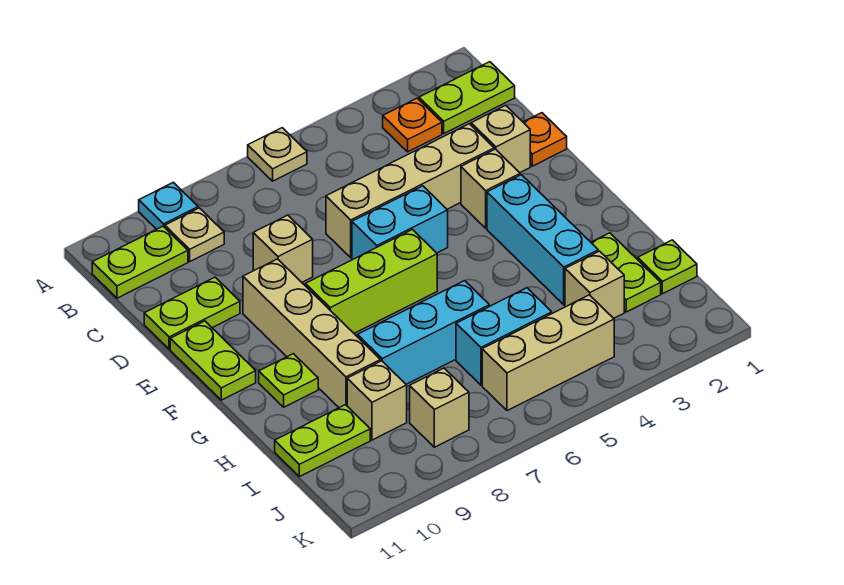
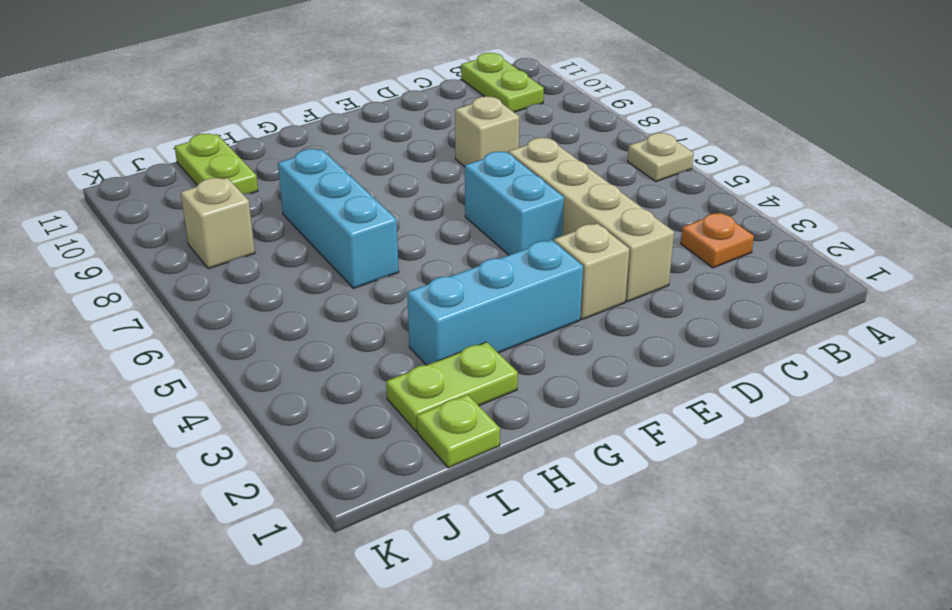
none -> cyan plate A9 level 1
none -> lime plate B1:B2 level 1
none -> tan plate B9 level 1

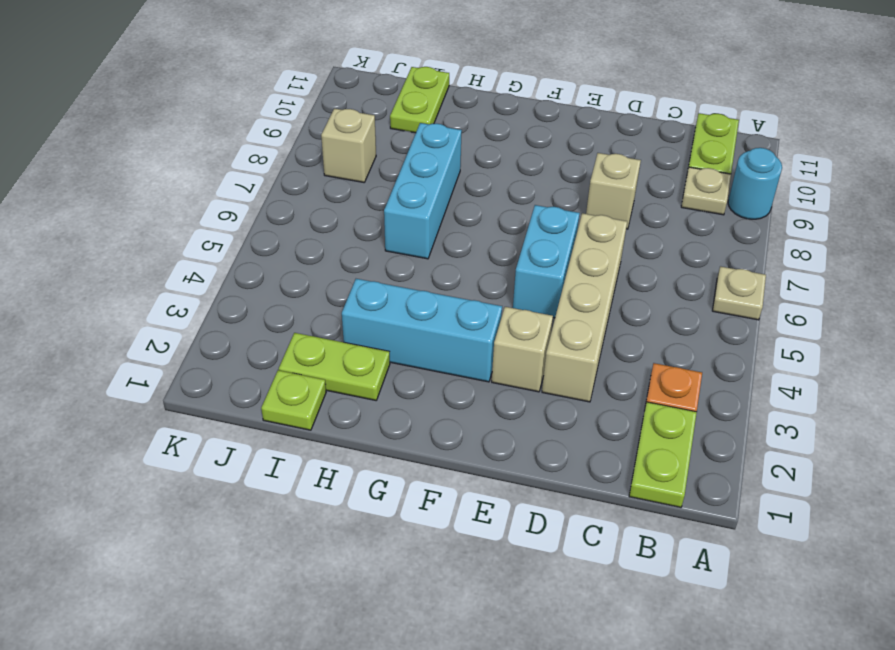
cyan round brick A9 level 1 -> cyan plate A9 level 1
none -> orange plate D1 level 1
none -> tan brick D2 level 1
none -> lime plate D10:D11 level 1

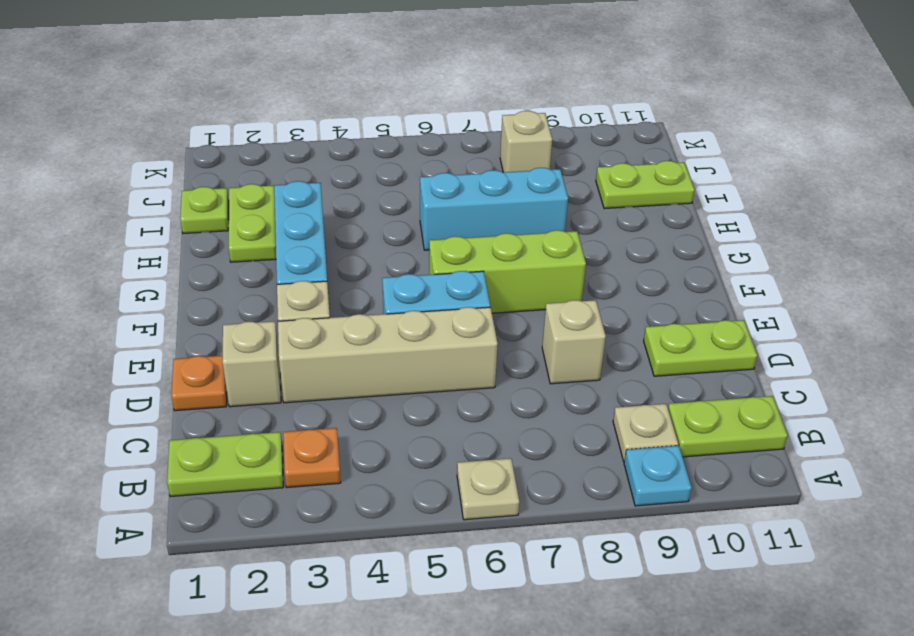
none -> tan brick E9:H9 level 1
none -> lime plate E11:F11 level 1
none -> lime plate G10 level 1

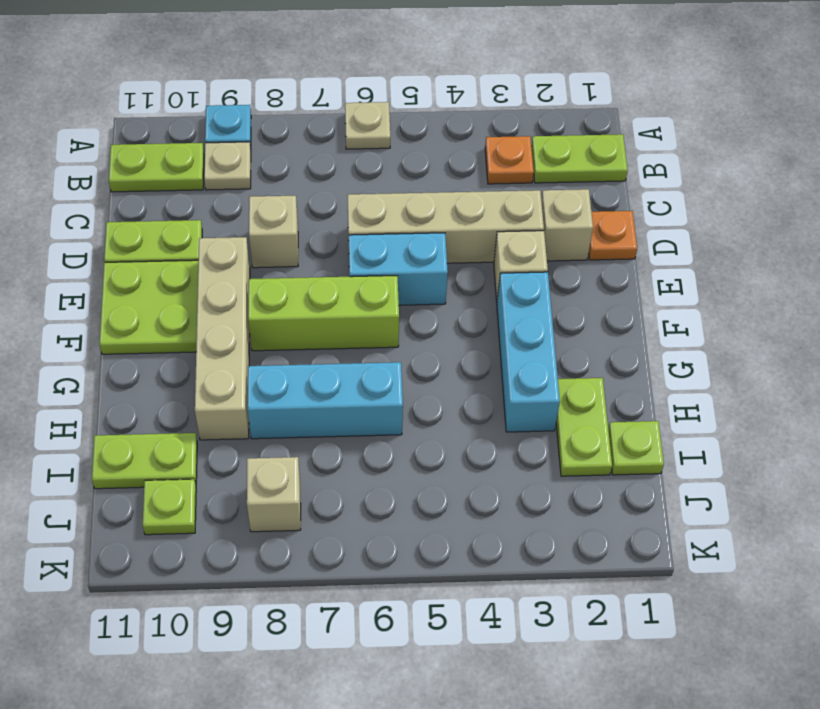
lime plate E10:F11 level 1 -> lime plate E11:F11 level 1
lime plate J10 level 1 -> lime plate G10 level 1
none -> tan brick I3 level 1
none -> cyan brick I5:I6 level 1
none -> tan brick I9 level 1

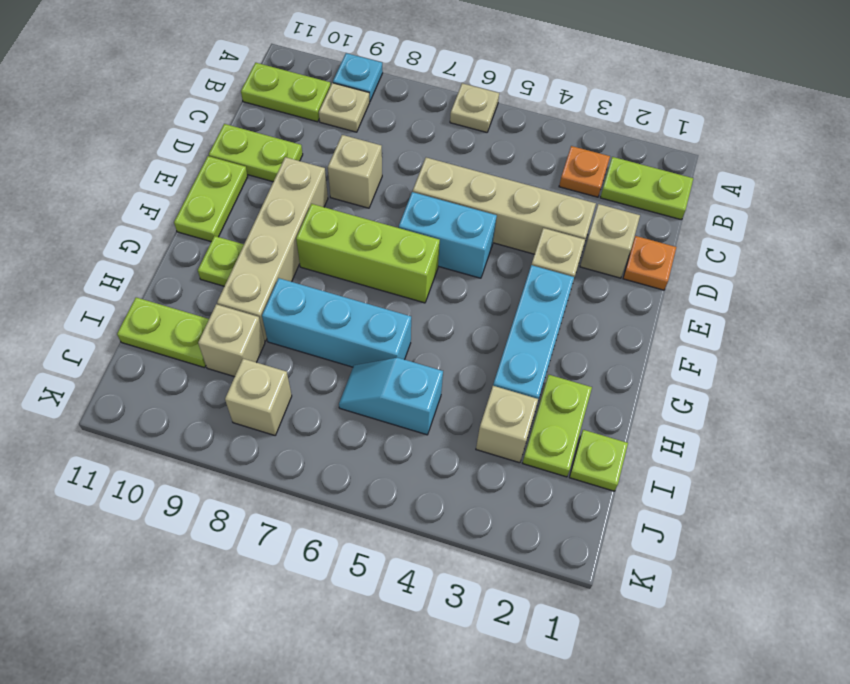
cyan slope I5:I6 level 1 top 5 -> cyan brick I5:I6 level 1
none -> tan brick J4:J6 level 1

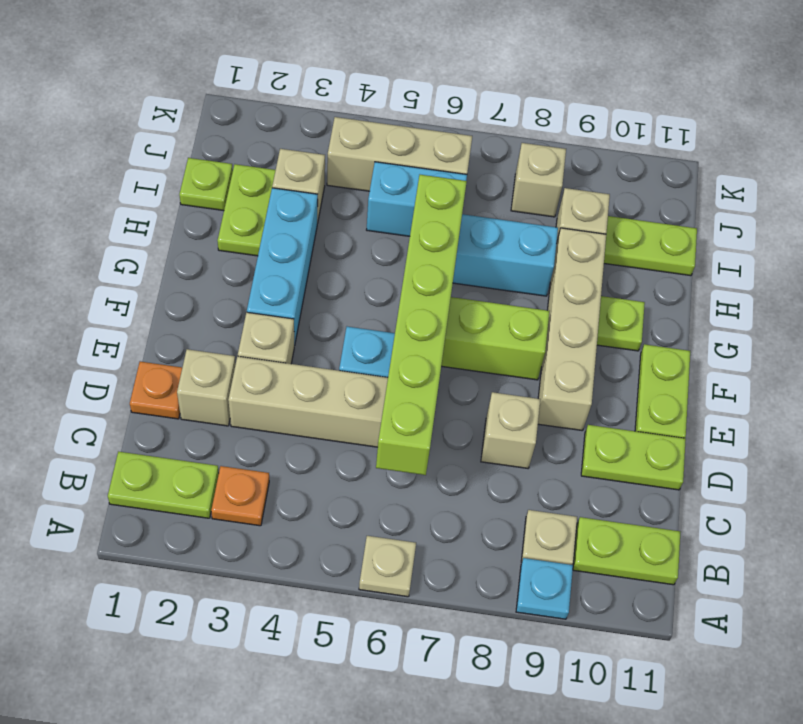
lime brick C6:H6 level 2 -> none

